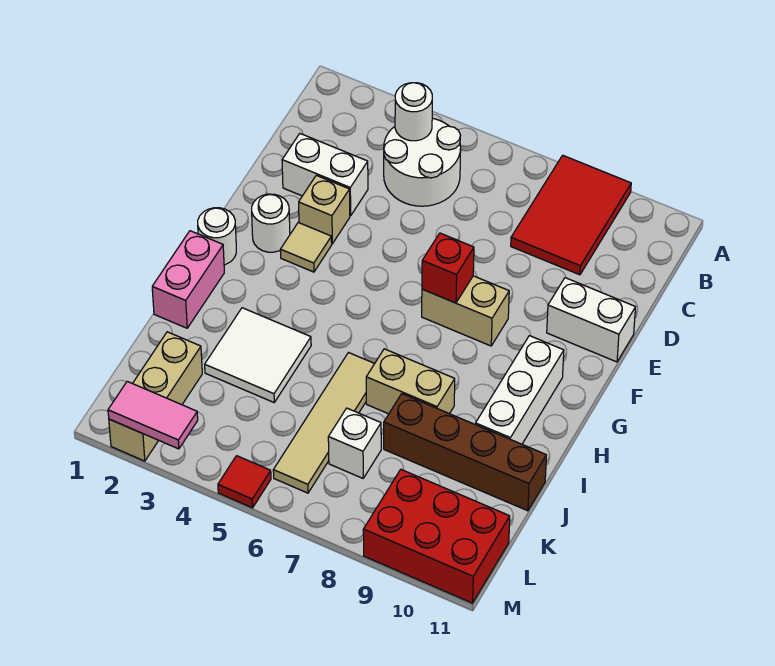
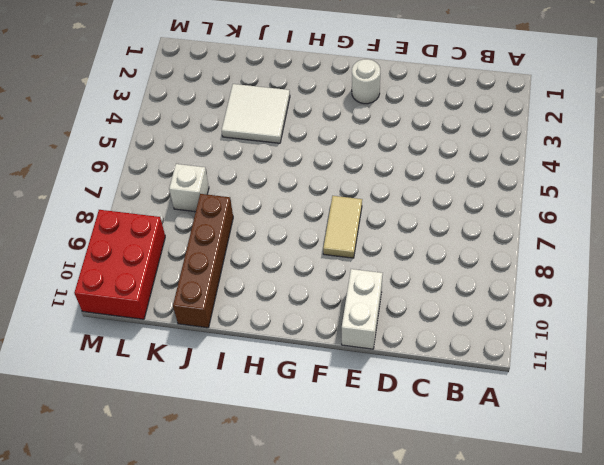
tan tile F7:F8 level 1 -> tan brick F7:F8 level 1
none -> red tile A8:C9 level 1
none -> white round brick B4:C5 level 1
none -> white brick D2:D3 level 1

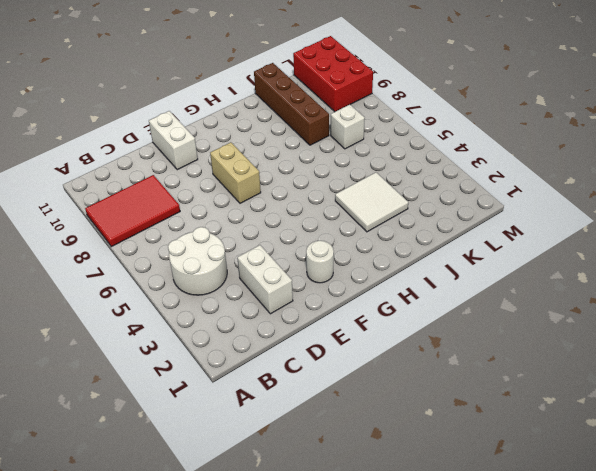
none -> tan brick E3 level 1
none -> tan tile F3 level 1
none -> white round brick G1 level 1

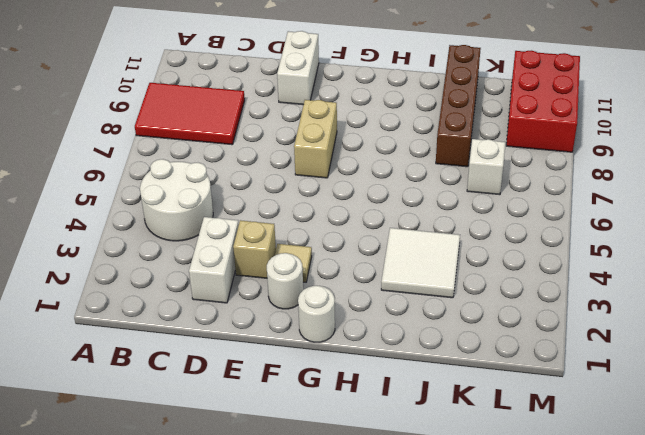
none -> white brick G10:I10 level 1
none -> pink brick H1:I1 level 1
none -> tan tile I6:L6 level 1

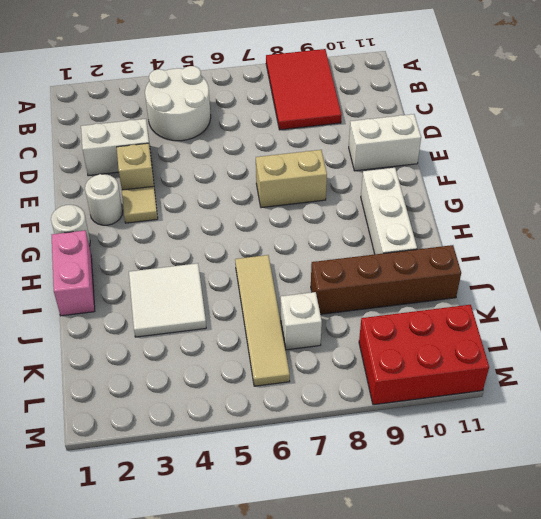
none -> tan brick I7:I8 level 1
none -> tan brick K2:M2 level 1
none -> red tile M5 level 1

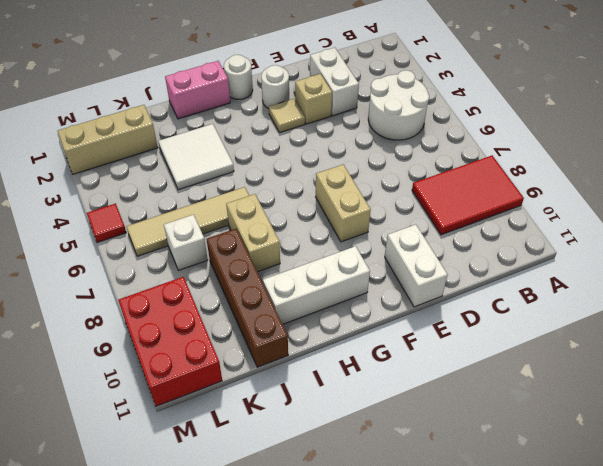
none -> white round brick B4 level 2
none -> red brick F7 level 2
none -> pink tile M2:M3 level 2

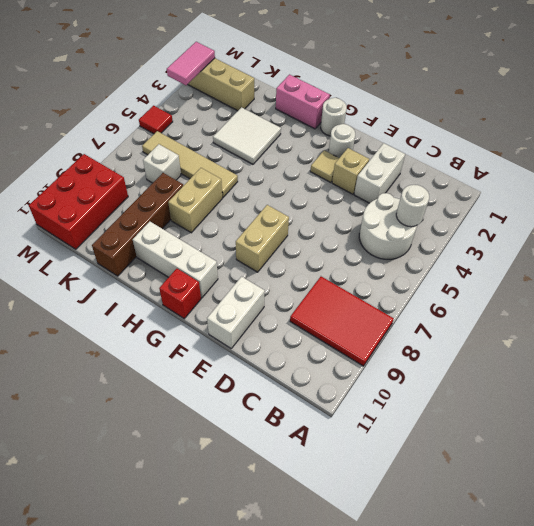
red brick G11 level 1 -> red brick F7 level 2

